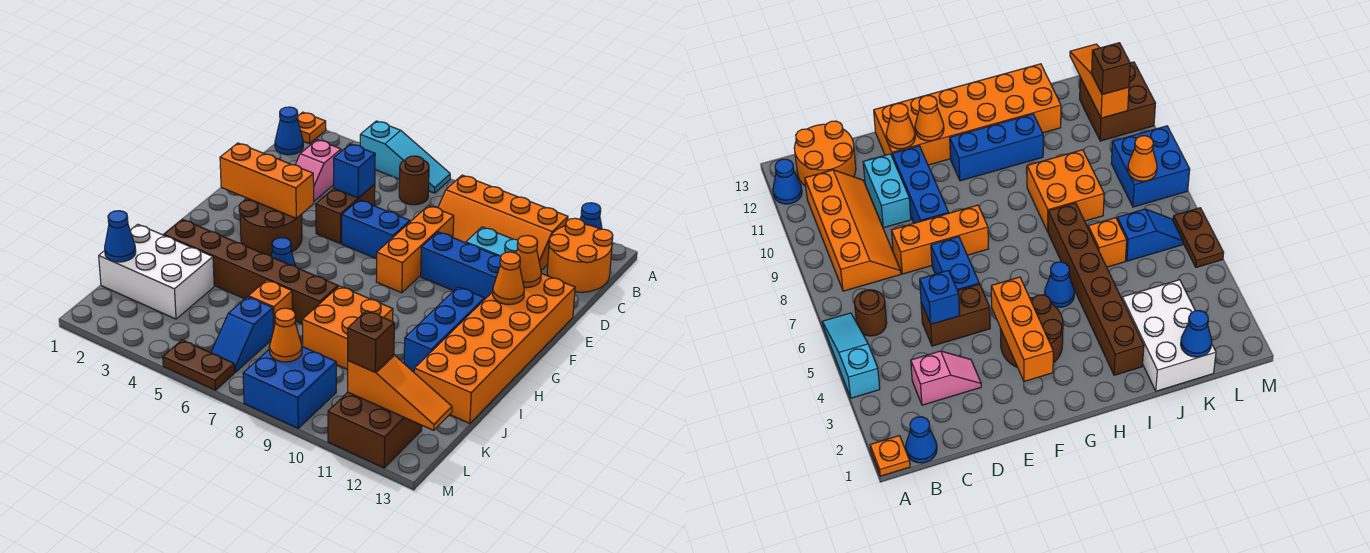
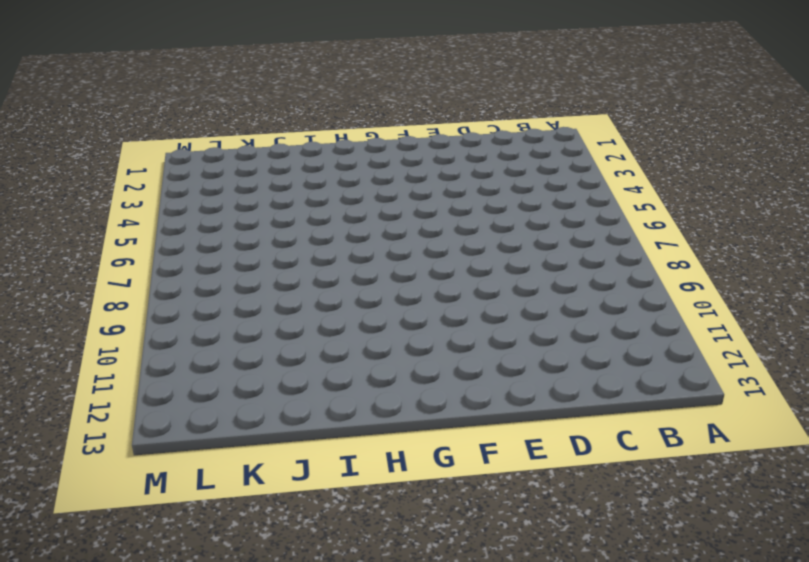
none -> orange plate A1 level 1
none -> cyan slope A4:A6 level 1 top 4
none -> blue cone A12 level 1
none -> blue cone B1 level 1

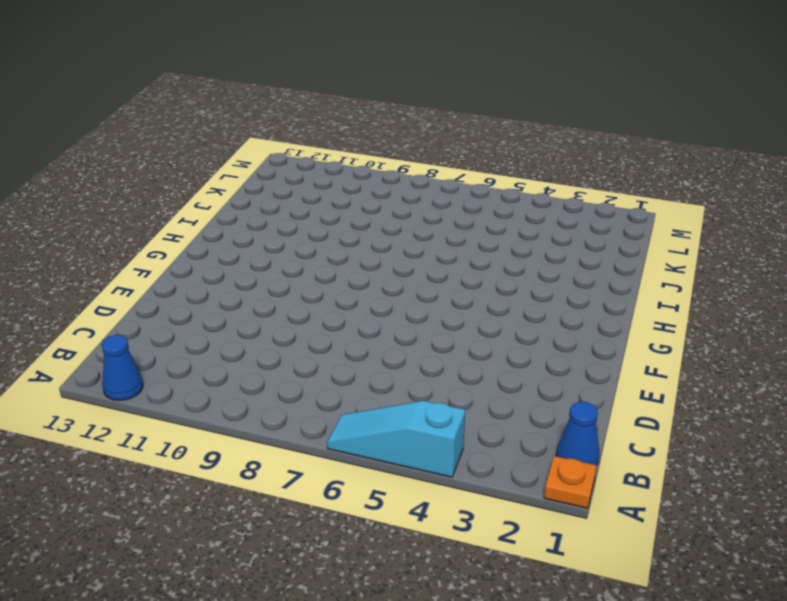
none -> brown round brick B6 level 1
none -> orange slope B8:C11 level 1 top B
none -> orange round brick B12:C13 level 1
none -> pink slope C3:D3 level 1 top C

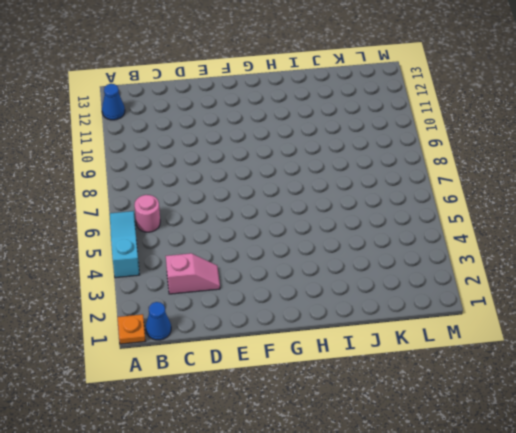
pink round brick B6 level 1 -> brown round brick B6 level 1
none -> orange slope B8:C11 level 1 top B
none -> orange round brick B12:C13 level 1
none -> brown brick D5:E5 level 1
none -> orange brick D8:F8 level 1

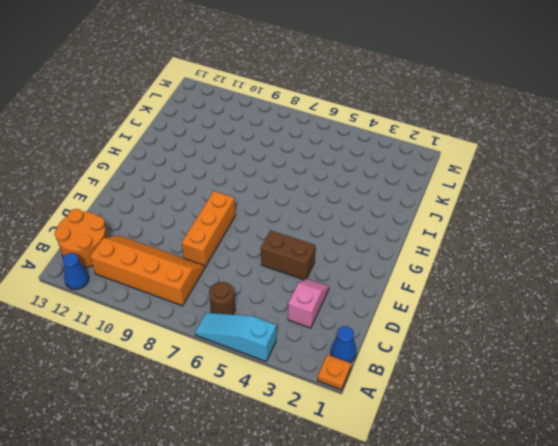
brown brick E4:E5 level 1 -> brown brick D5:E5 level 1
none -> cyan brick D10:D11 level 1
none -> blue brick E6:E7 level 1
none -> blue brick E9:E11 level 1
none -> orange brick E12:J13 level 1

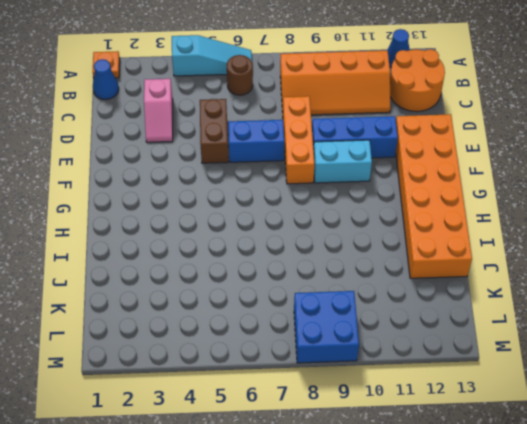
cyan brick F9:F10 level 1 -> cyan brick D10:D11 level 1
none -> brown round brick F3:G4 level 1
none -> blue brick G11:I11 level 1
none -> blue cone H5 level 1
none -> brown brick I2:I7 level 1

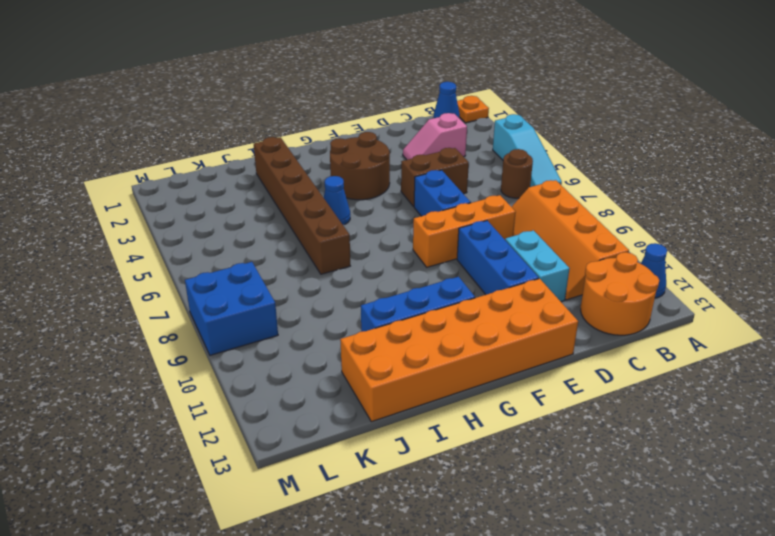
none -> orange brick I8:J9 level 1
none -> white brick J1:K3 level 1
none -> orange brick J6 level 1
none -> blue slope K6:L6 level 1 top K

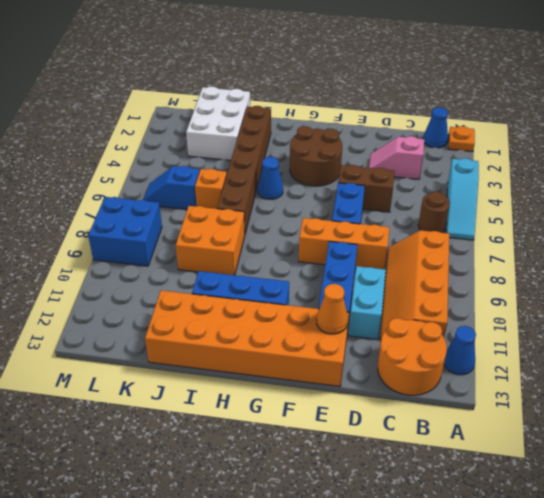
none -> brown brick L11:M12 level 1
none -> brown plate M5:M6 level 1
none -> blue brick D5 level 2
none -> orange brick F2:F4 level 2

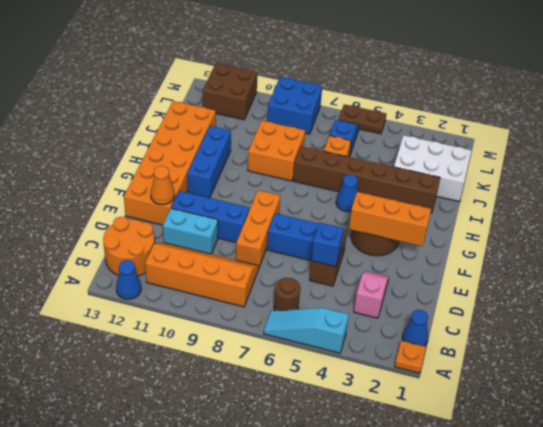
none -> orange cone F12 level 2
none -> blue cone K1 level 2
none -> orange cone L8 level 2
none -> orange slope L11:L13 level 2 top 11

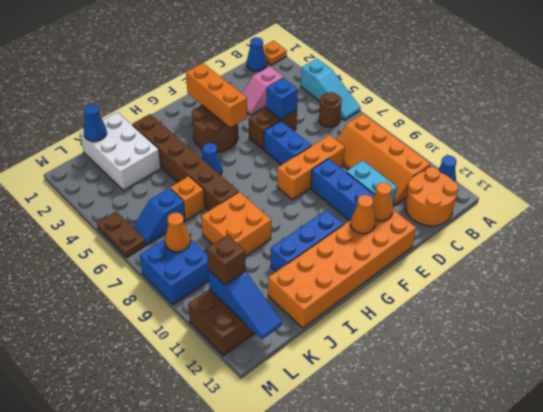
blue slope L11:L13 level 2 top 11 -> orange slope L11:L13 level 2 top 11

